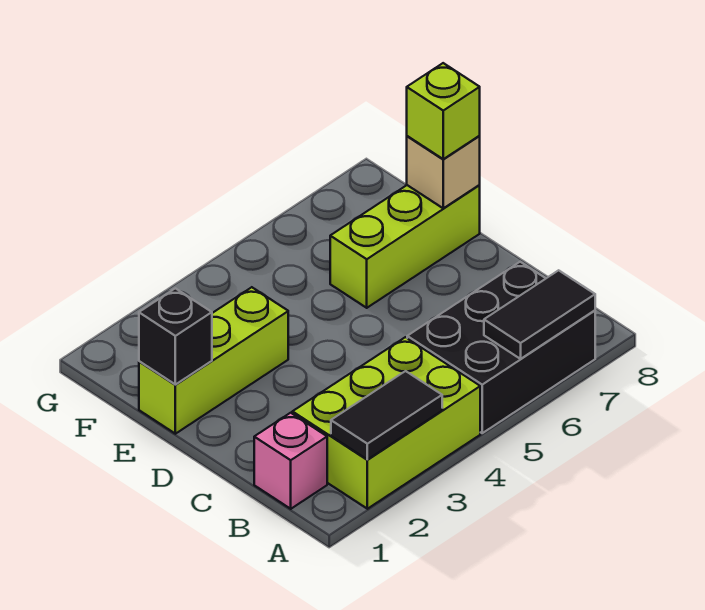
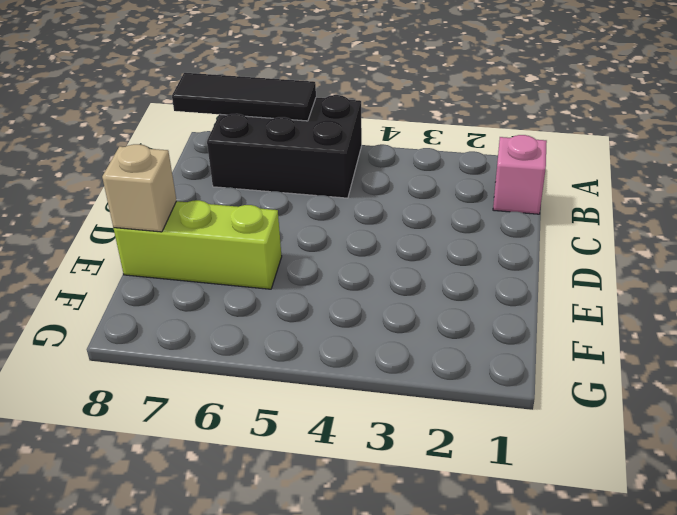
black tile A6:A8 level 2 -> black tile A6:A7 level 2
none -> lime brick A2:B4 level 1
none -> lime brick E1:E3 level 1

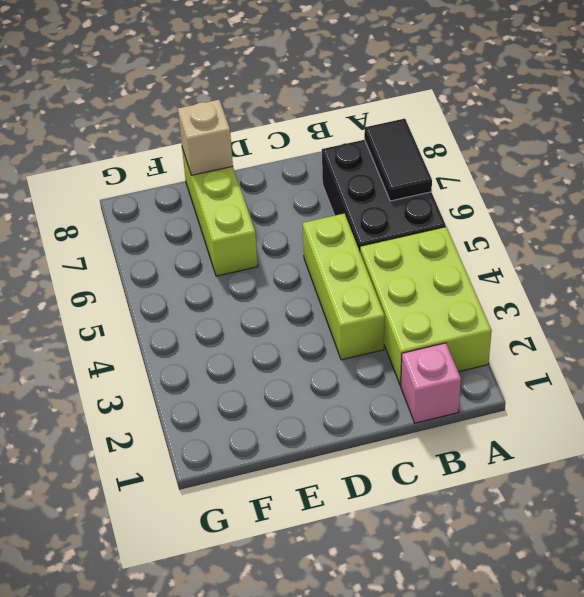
lime brick C3:C5 level 1 -> lime brick E1:E3 level 1
none -> black tile A2:A3 level 2
none -> black brick E1 level 2

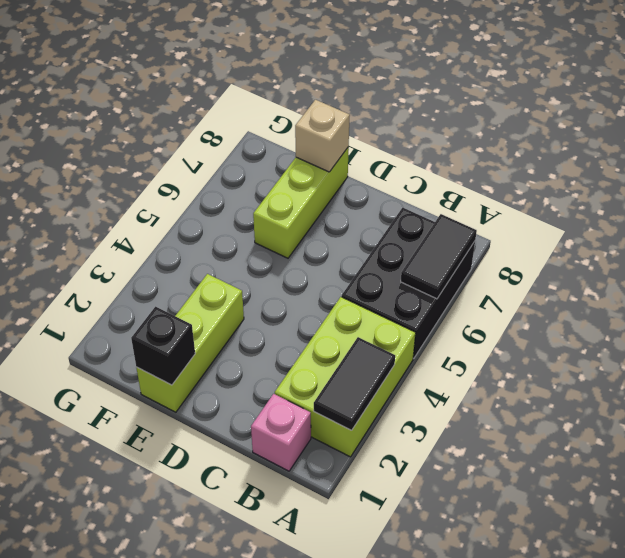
none -> lime brick E8 level 3

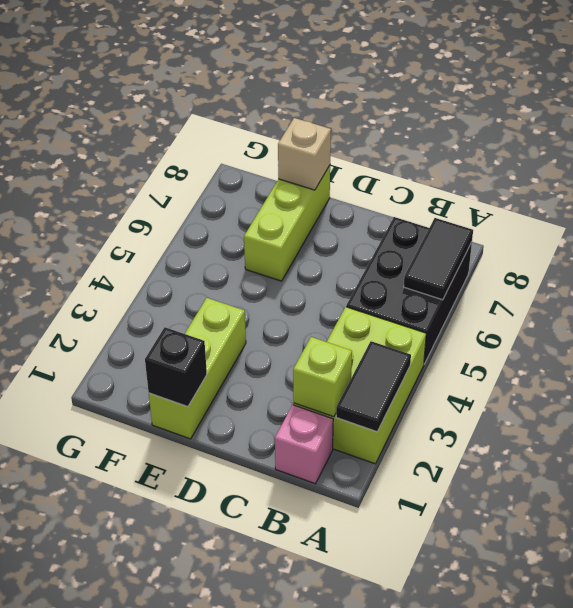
lime brick B2 level 2 -> lime brick E8 level 3

